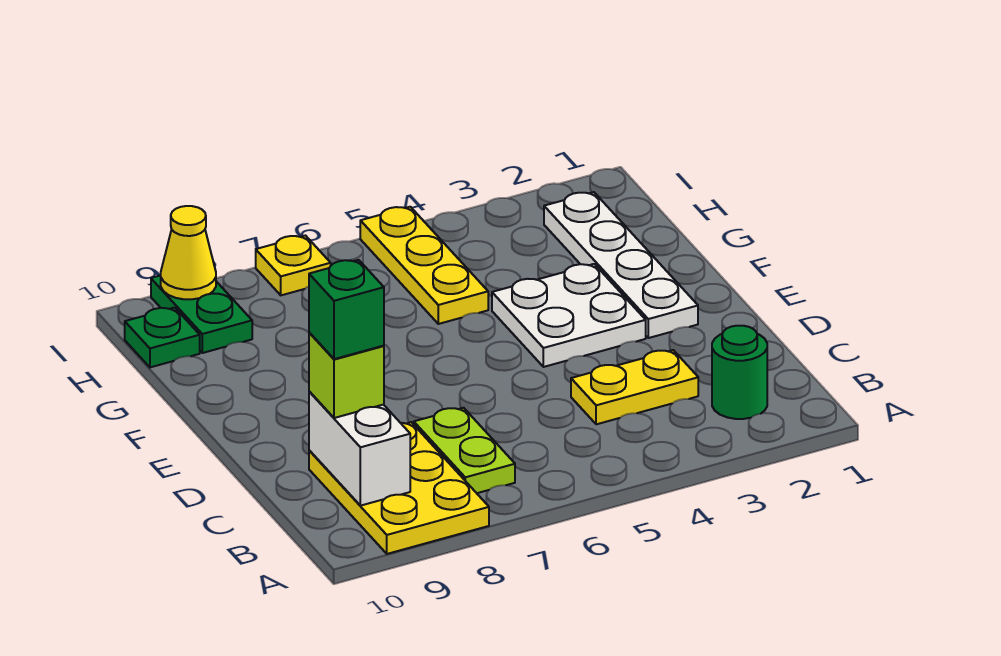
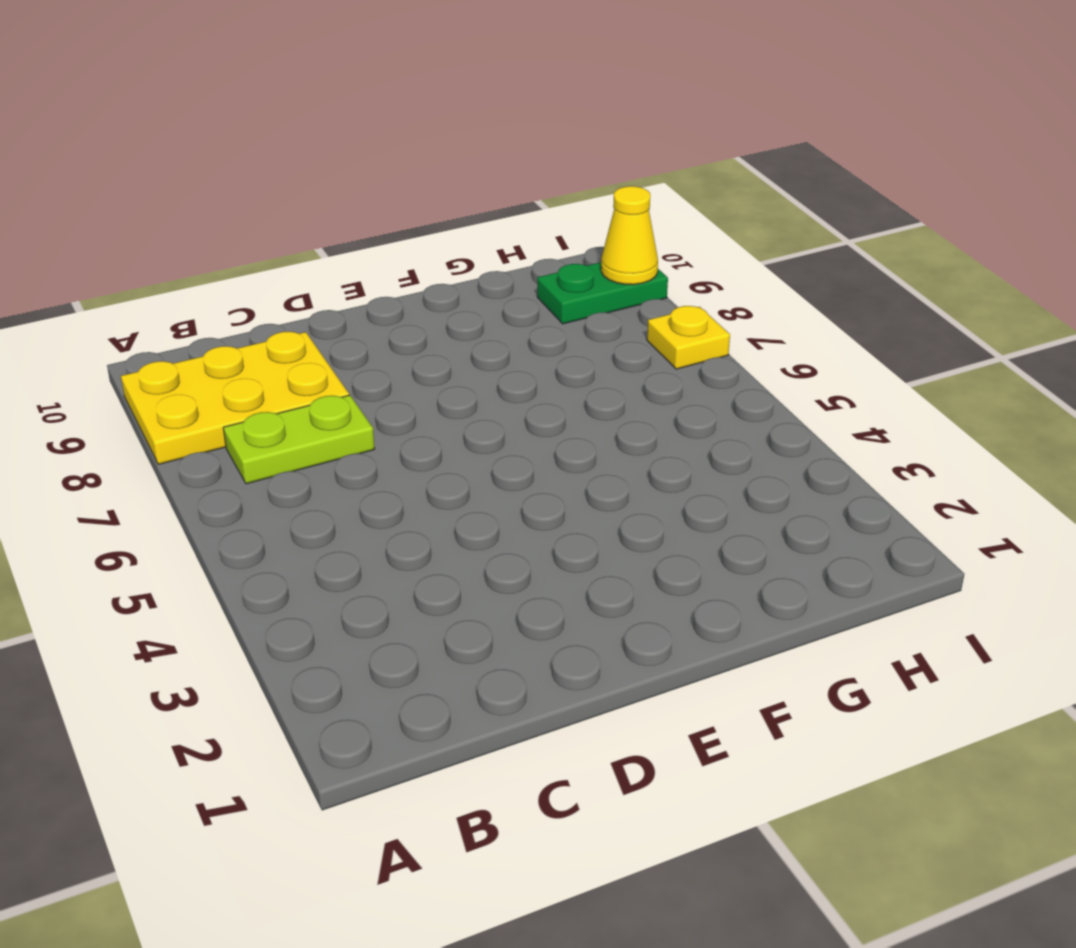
none -> green round brick B2 level 1
none -> yellow plate C3:C4 level 1
none -> white plate E2:H2 level 1

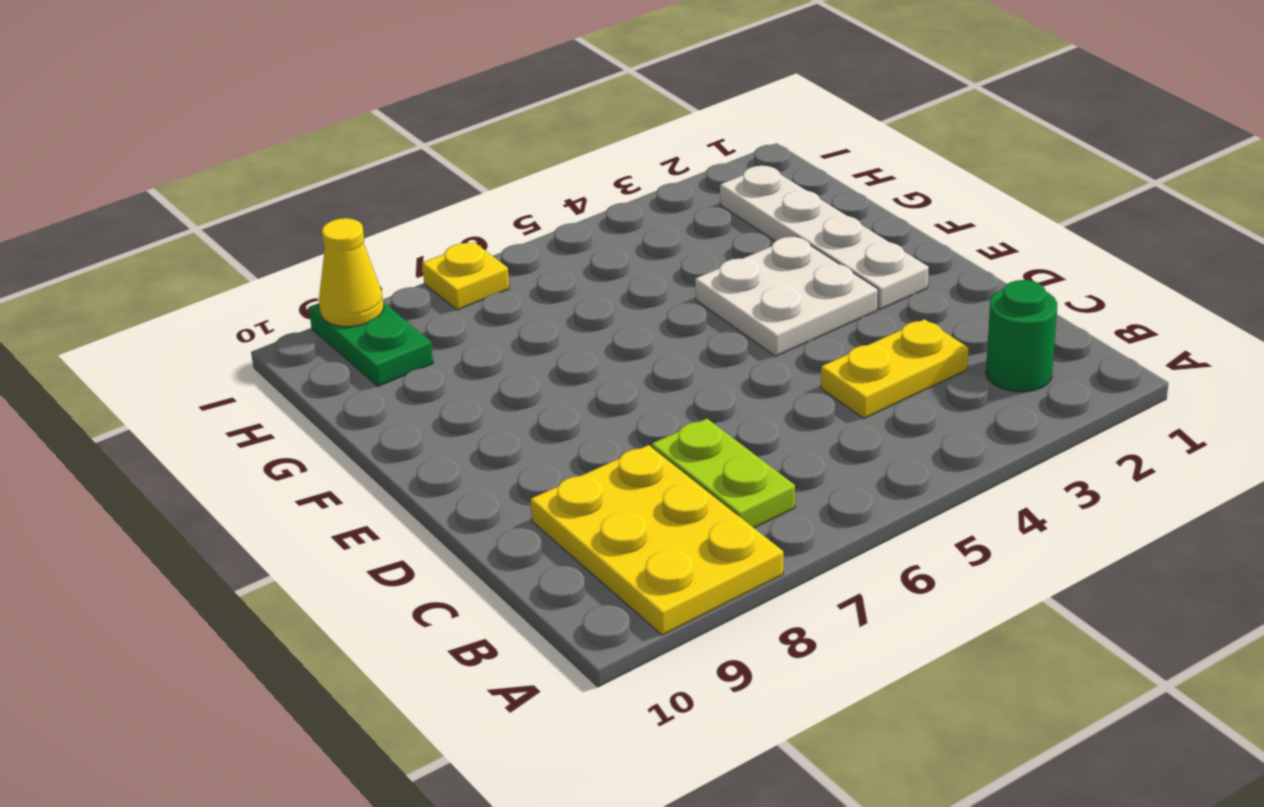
none -> yellow plate G5:I5 level 1
none -> green plate H10 level 1
none -> white brick B9:C9 level 2

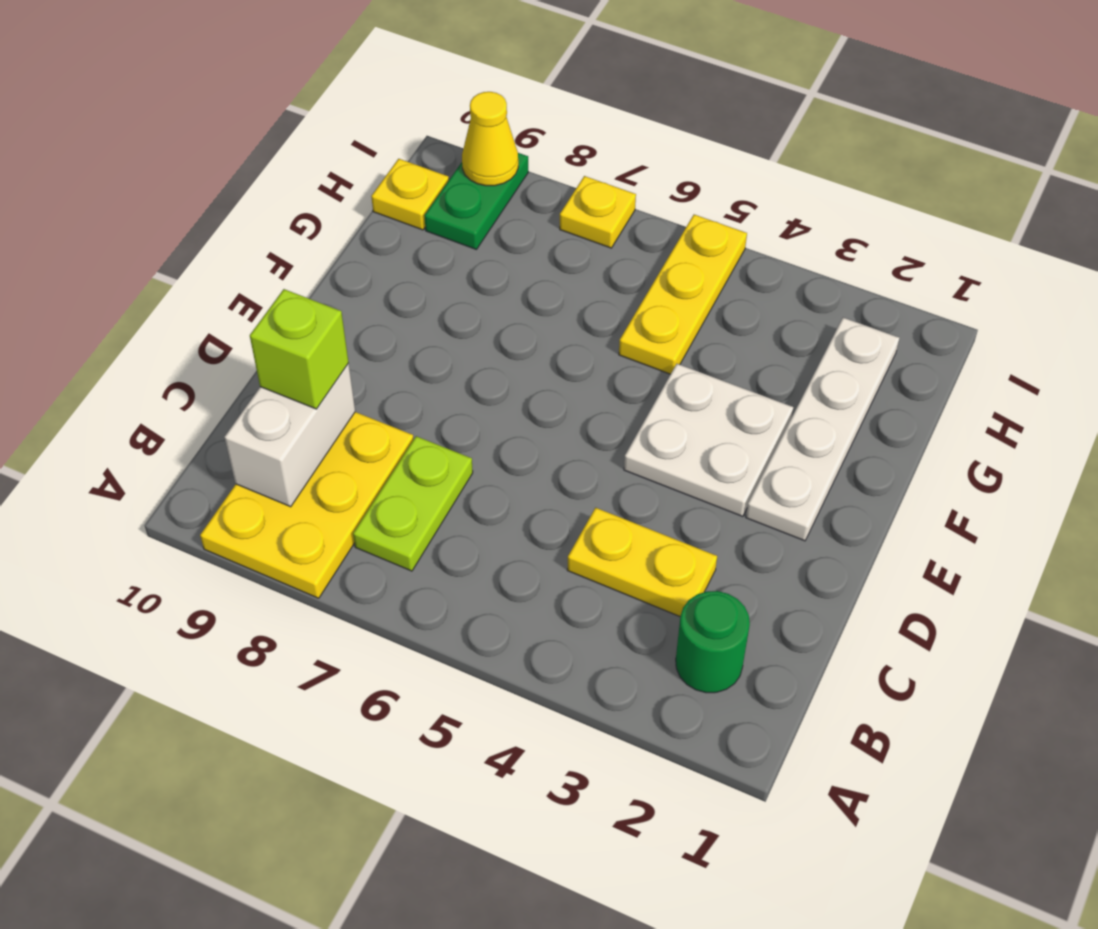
yellow plate H10 level 1 -> green plate H10 level 1
none -> green brick C9 level 4

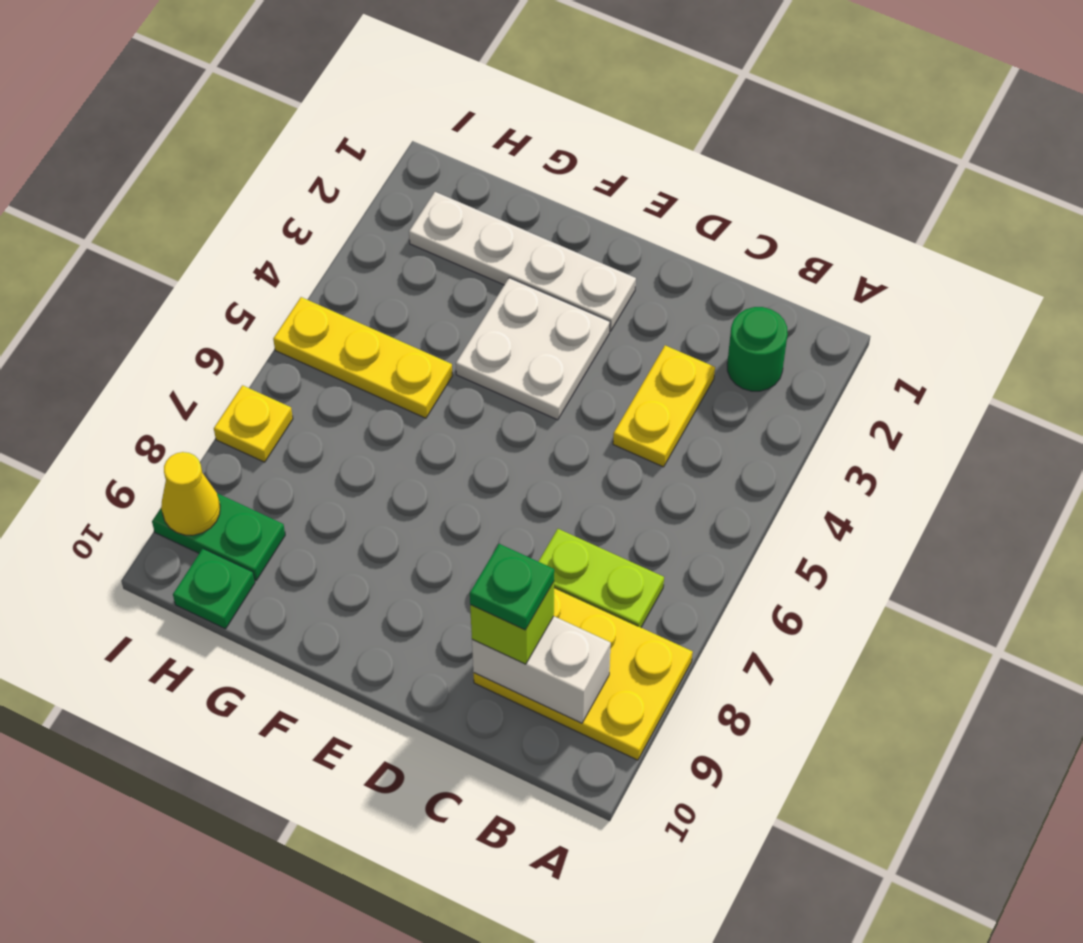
green plate C9 level 4 -> green brick C9 level 4

